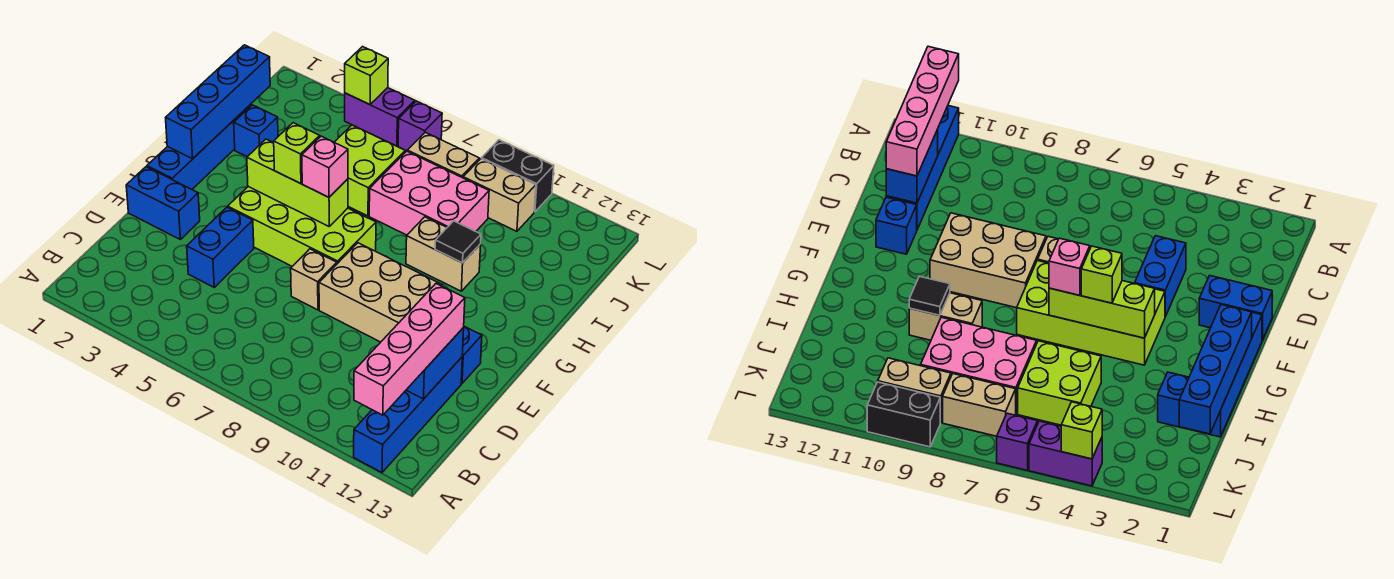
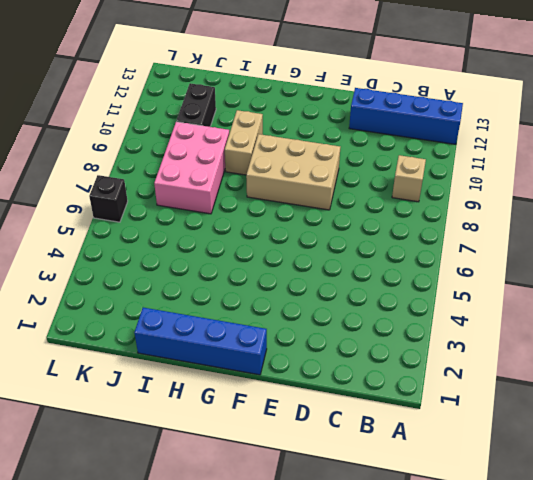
tan brick B9 level 1 -> tan brick E7 level 1
tan brick E8:G9 level 1 -> tan brick E8:F10 level 1
black brick J10:J11 level 1 -> black brick L9:L10 level 1
black brick L6 level 1 -> purple brick L6 level 1
none -> blue brick D4:E4 level 1
none -> blue brick E1:E2 level 1
none -> blue brick E12 level 1

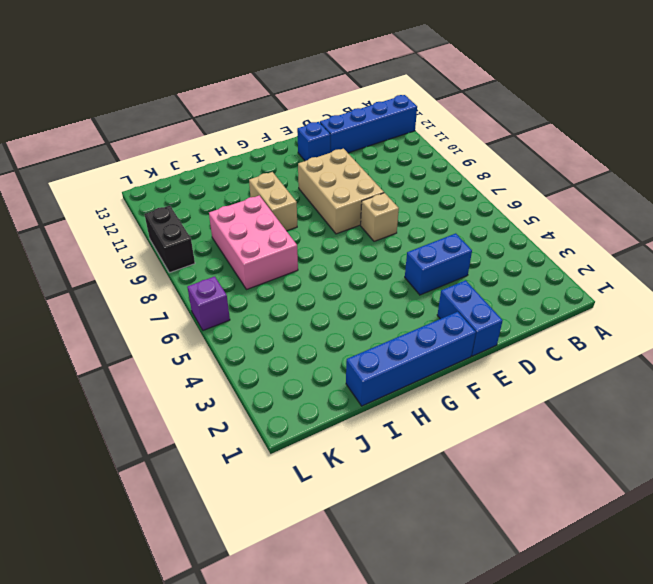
none -> lime brick F4:G7 level 1
none -> blue brick I2 level 1
none -> lime brick I5:J6 level 1

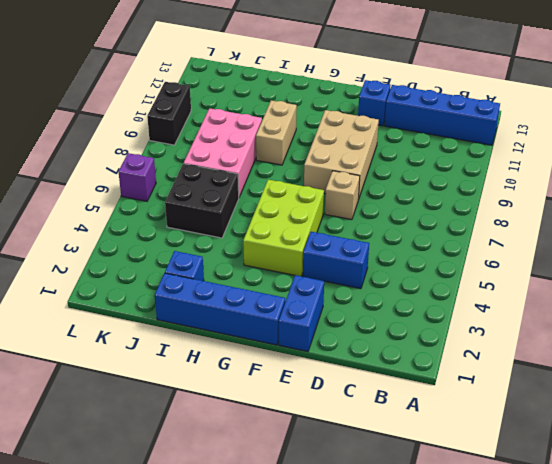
lime brick F4:G6 level 1 -> lime brick F4:G7 level 1
black brick I5:J6 level 1 -> lime brick I5:J6 level 1
none -> tan brick K7:K8 level 1
none -> tan brick K9:K10 level 1
none -> purple brick L4:L5 level 1

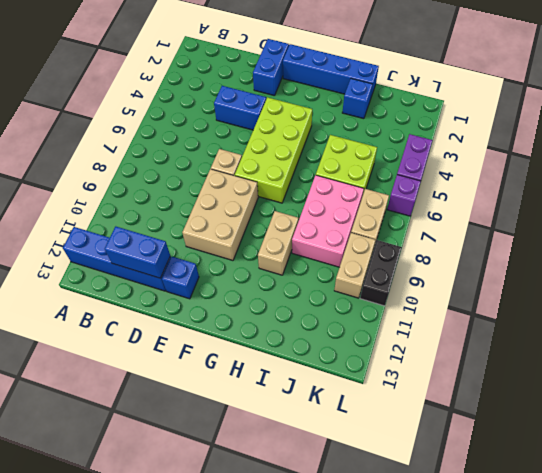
none -> blue brick G1:J1 level 2
none -> lime brick G4:G6 level 2
none -> black tile H10 level 2

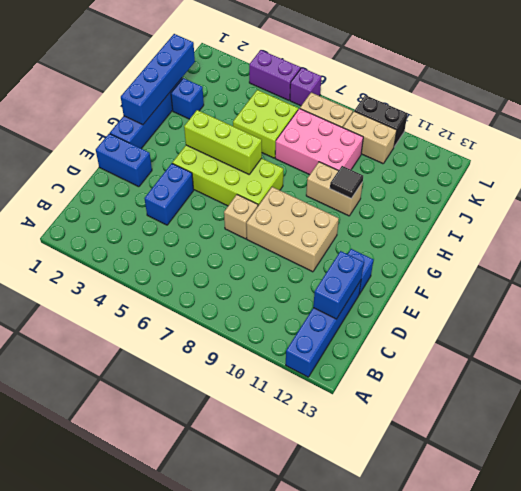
none -> lime brick L4 level 2
none -> pink brick A12:D12 level 3
none -> lime brick G5 level 3

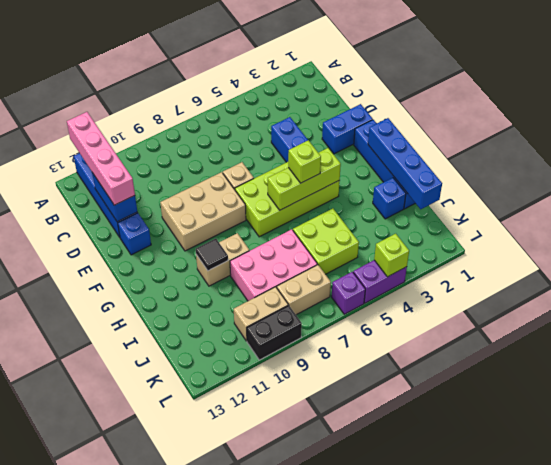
none -> pink brick G6 level 3

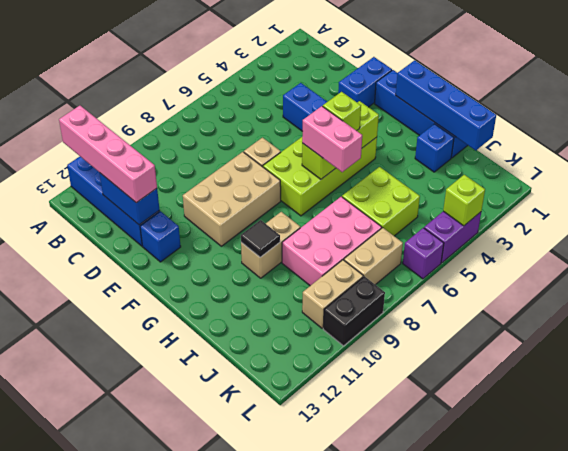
pink brick G6:H6 level 3 -> pink brick G6 level 3

